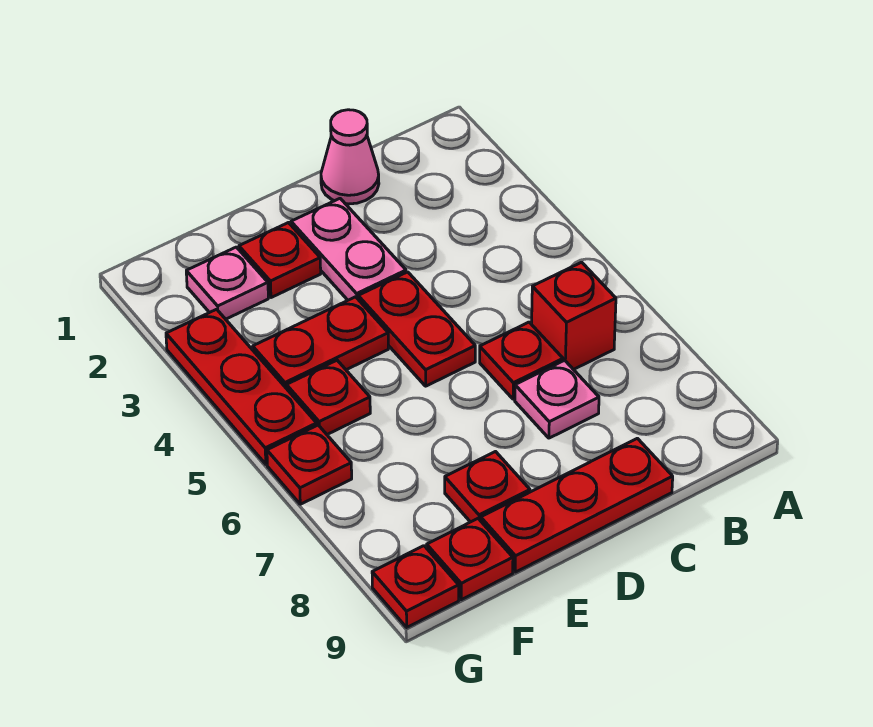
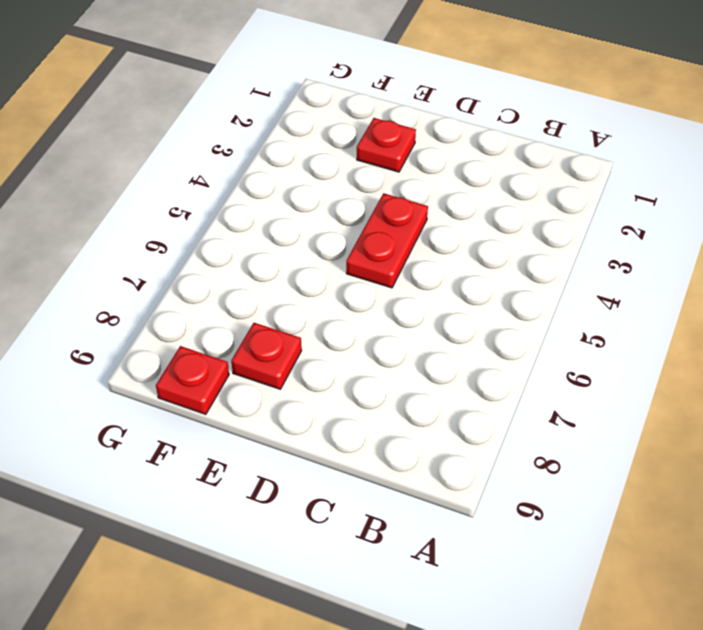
none -> red brick B6 level 1
none -> pink cone C1 level 1
none -> red plate C6 level 1

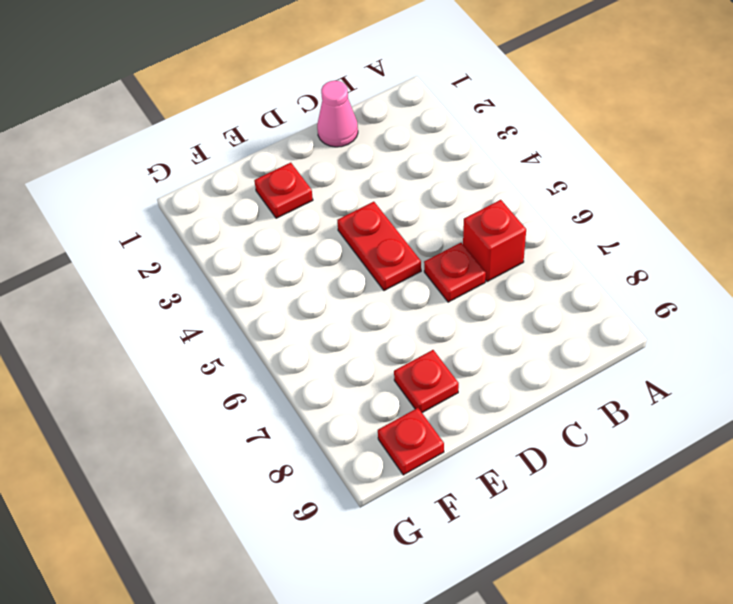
none -> pink plate C7 level 1
none -> red plate C9:E9 level 1
none -> pink plate D2:D3 level 1

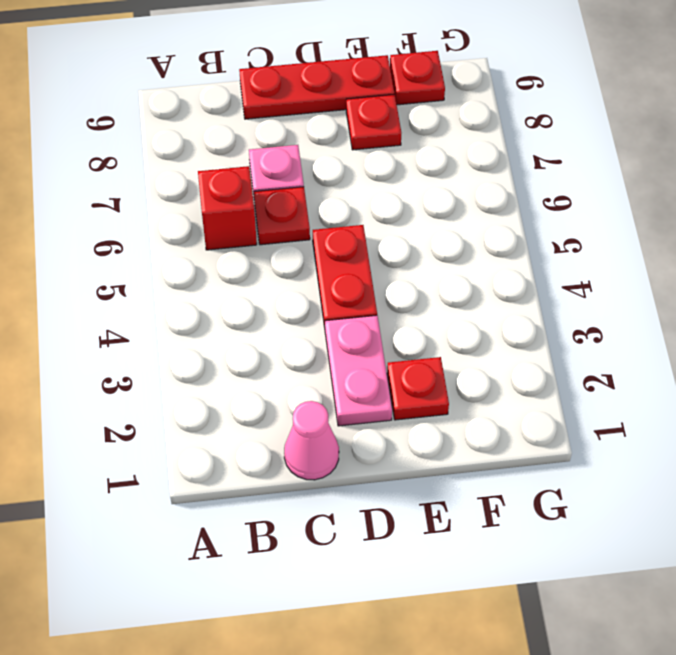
none -> red plate E4:F4 level 1
none -> pink plate F2 level 1
none -> red plate F5 level 1

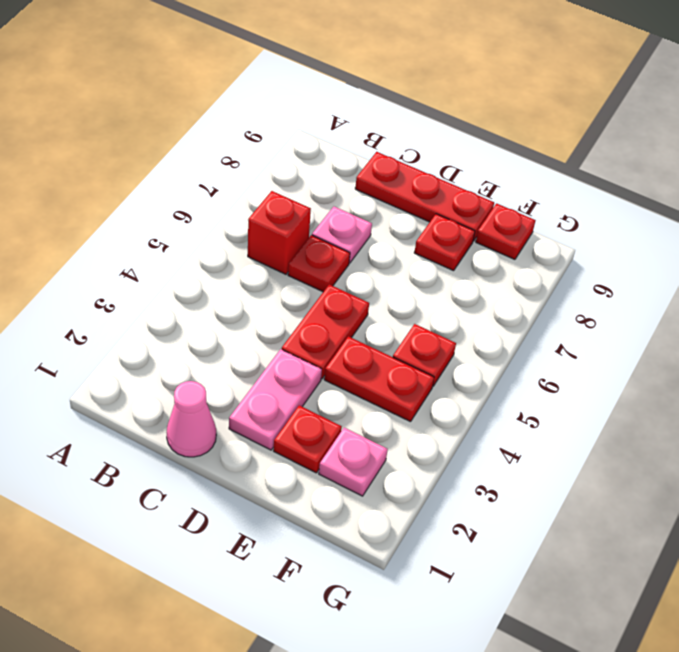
none -> red plate G3:G5 level 1
none -> red plate G6 level 1
none -> red plate G9 level 1

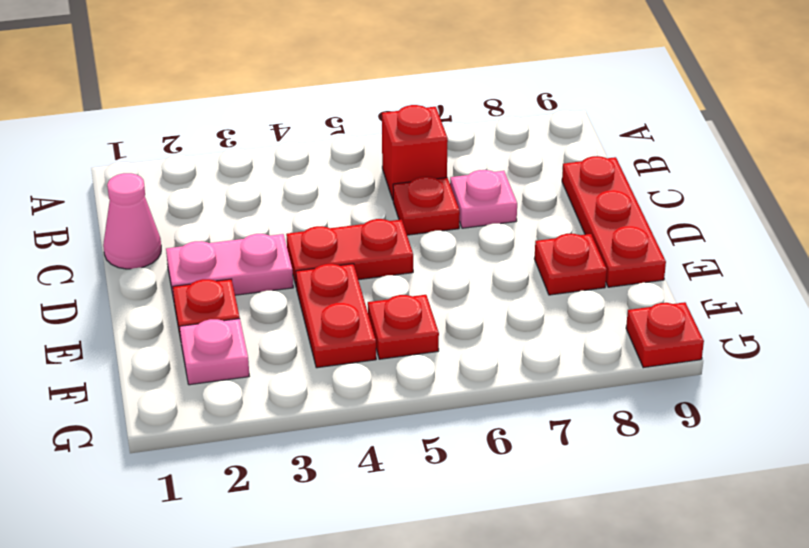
none -> red plate F9 level 1
none -> red plate G3:G5 level 1
none -> red plate G6 level 1

